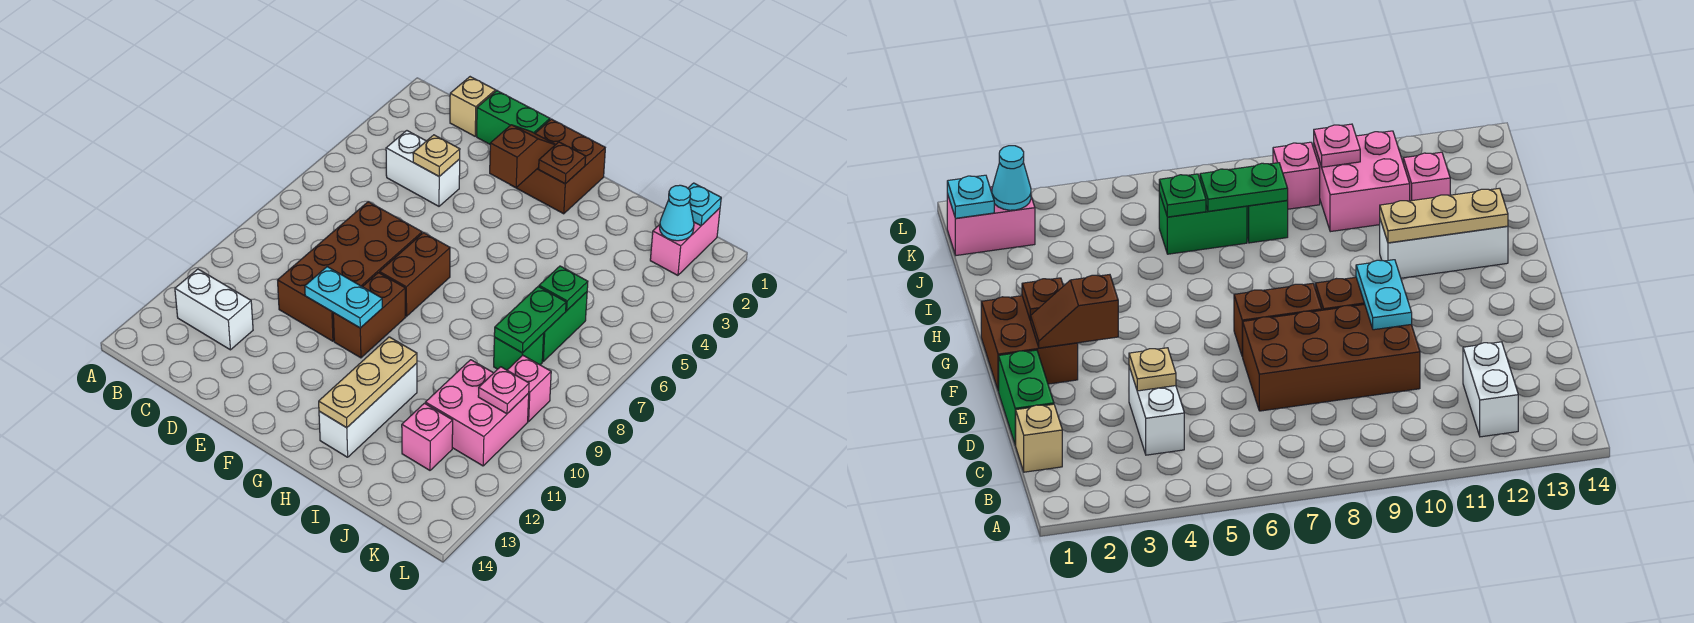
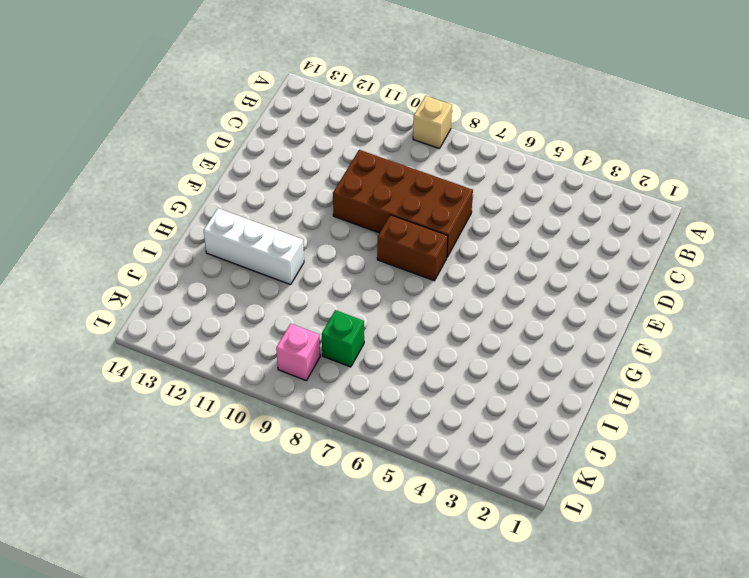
tan brick A9 level 1 -> tan brick C1 level 1
none -> white brick B12:C12 level 1
none -> white brick C4:D4 level 1
none -> green brick D1:E1 level 1

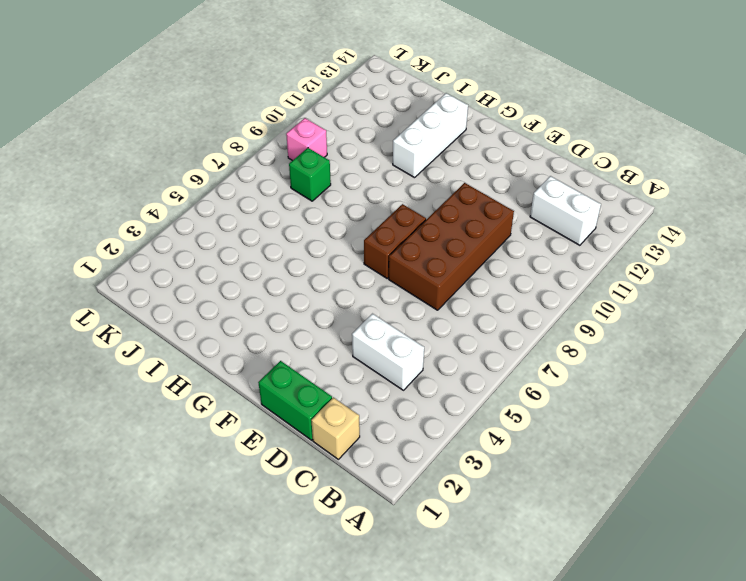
none -> brown brick F1:G2 level 1
none -> brown brick F9:F10 level 1
none -> green brick J6:J7 level 1

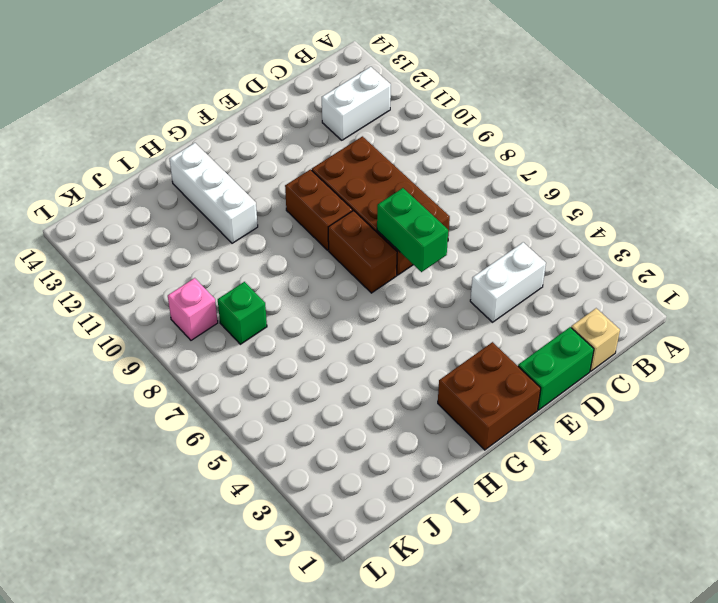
green brick E6:E7 level 2 -> green brick J6:J7 level 1
none -> pink brick J10:K11 level 1
none -> pink brick J12 level 1
none -> pink brick K1:K2 level 1

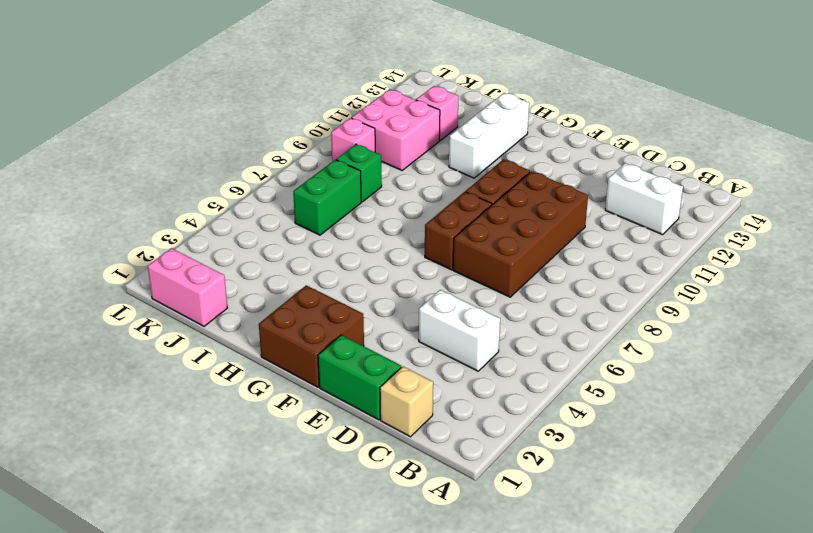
pink brick J1:K1 level 1 -> pink brick K1:K2 level 1
none -> tan plate D4 level 2
none -> cyan plate E10:F10 level 2
none -> brown slope F2:F3 level 2 top 3

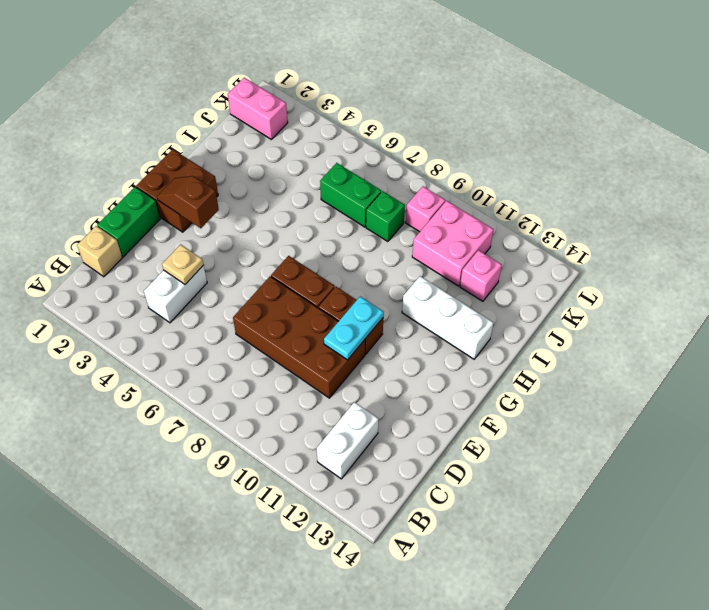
none -> brown plate G2 level 2
none -> tan plate H11:H13 level 2
none -> green plate J6 level 2

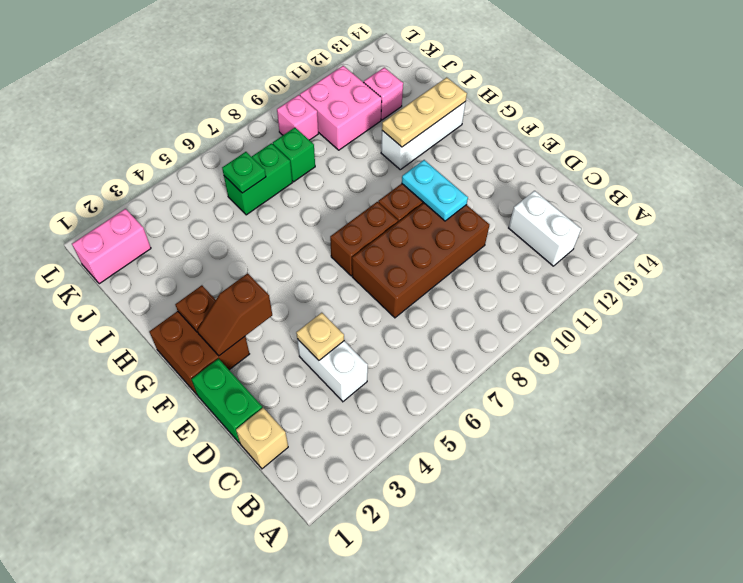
none -> green plate J7:J8 level 2
none -> cyan plate K1 level 2
none -> cyan cone K2 level 2

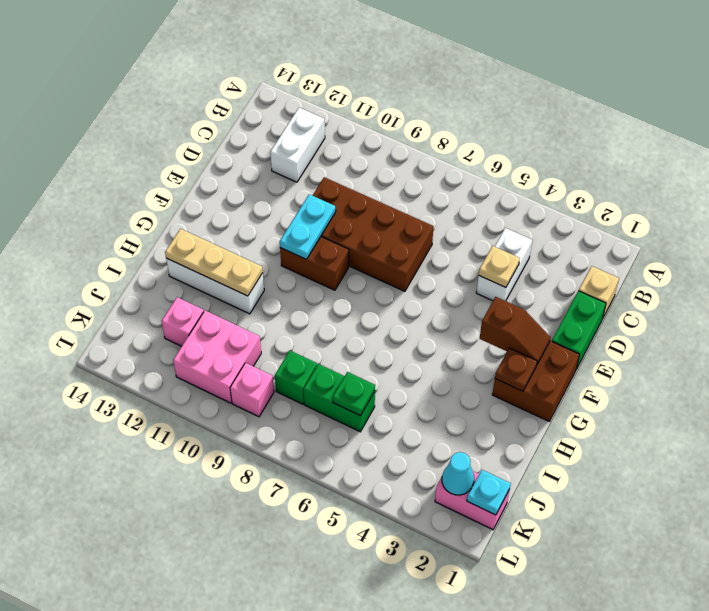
none -> brown brick F7:F8 level 1
none -> green plate J7:J8 level 2
none -> pink plate K10 level 2

